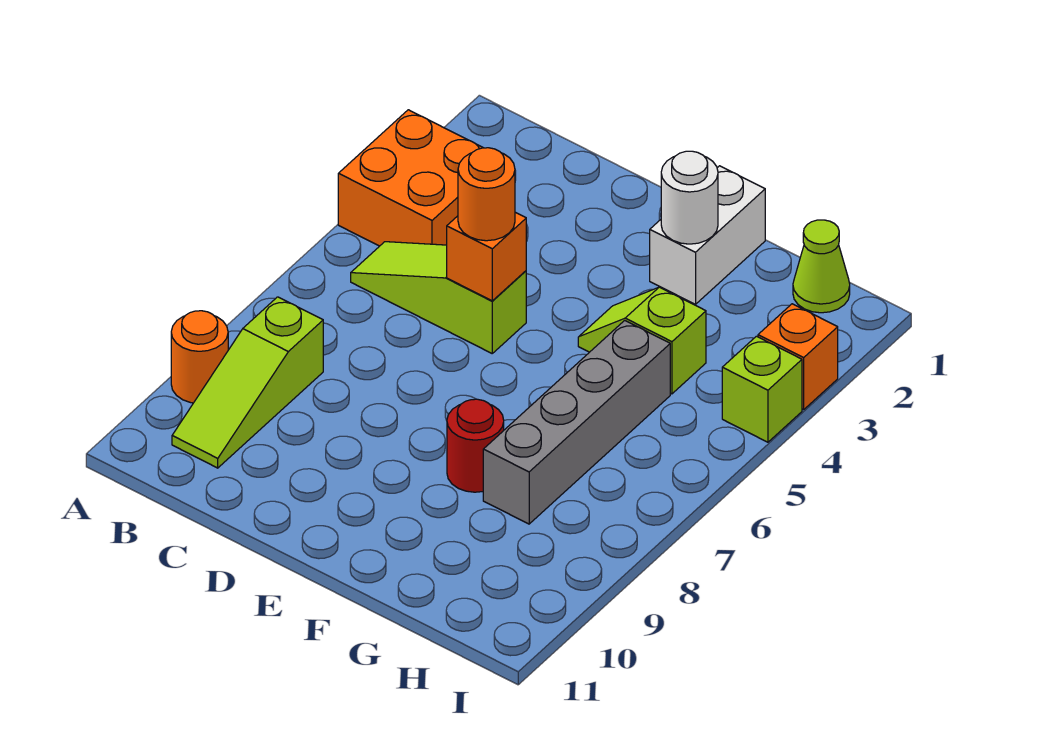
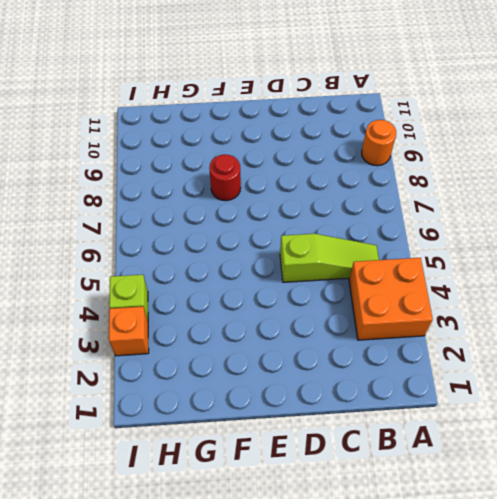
none -> lime slope B8:B10 level 1 top 8
none -> white brick F1:F2 level 1
none -> lime slope F4:G4 level 1 top G

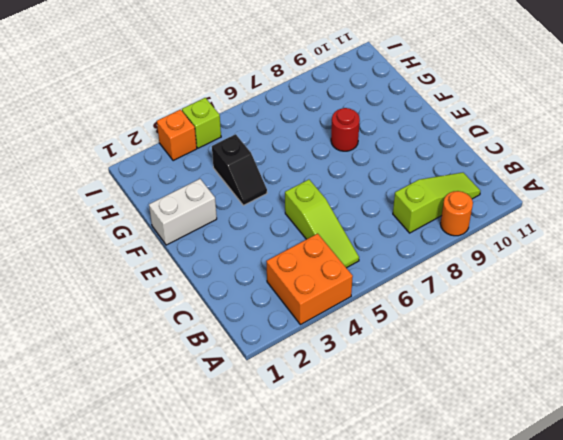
black slope F4:G4 level 1 top G -> lime slope F4:G4 level 1 top G
none -> grey brick G5:G8 level 1
none -> lime cone H1 level 1
none -> orange brick D5 level 2

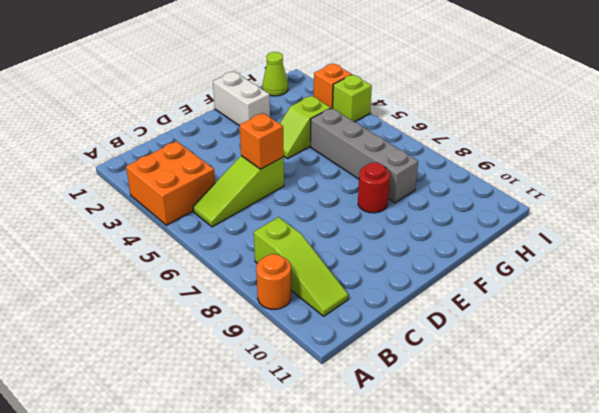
none -> white round brick F2 level 2
none -> orange round brick D5 level 3

